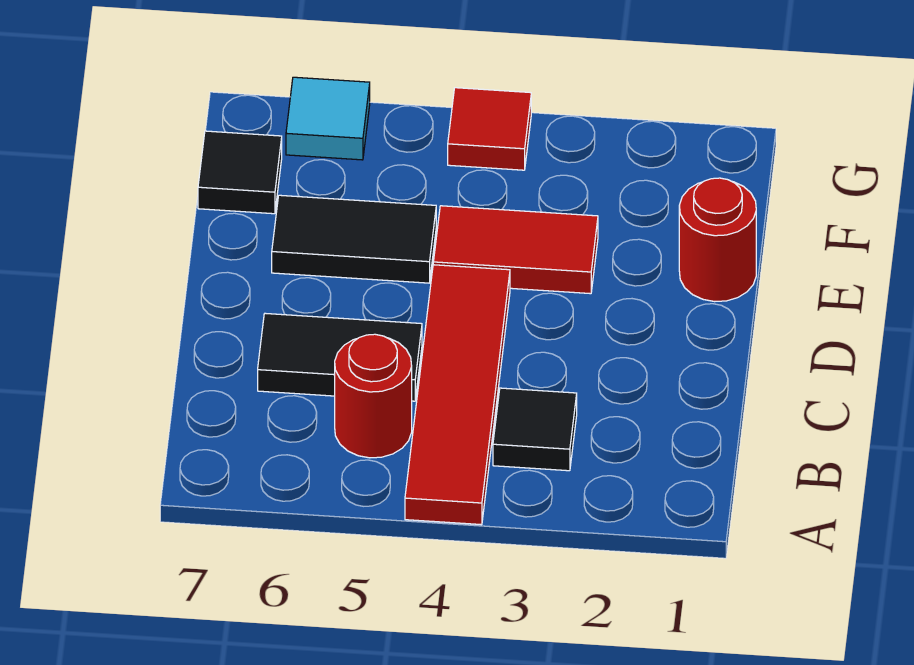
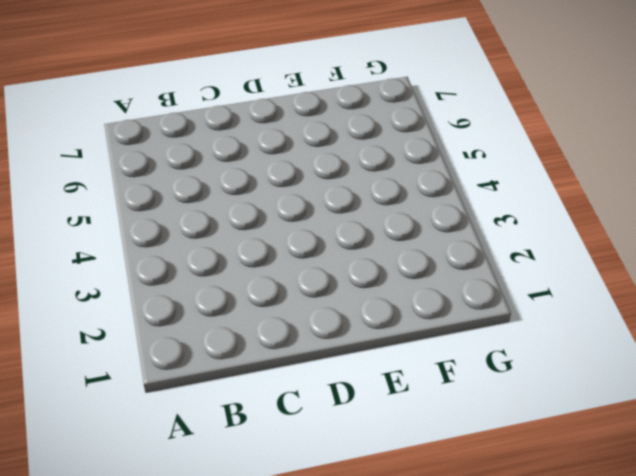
none -> red tile A4:D4 level 1
none -> black tile B3 level 1

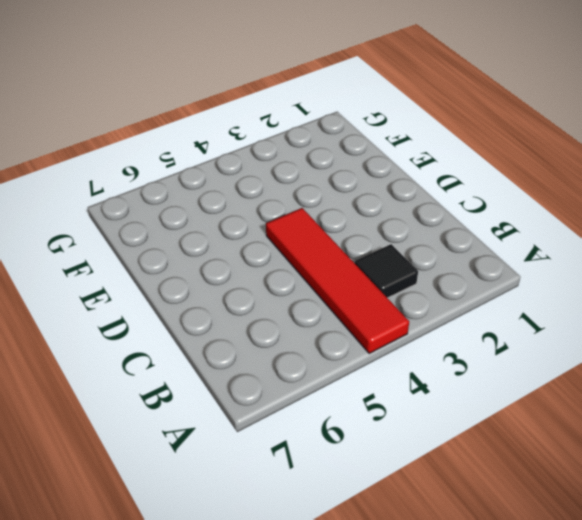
none -> red round brick B5 level 1
none -> black tile C5:C6 level 1

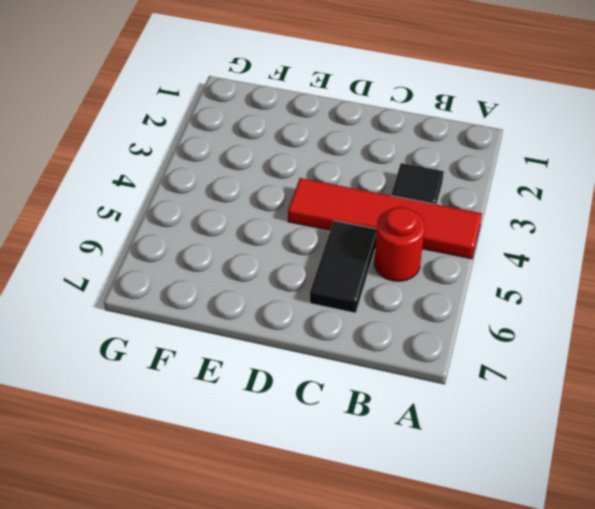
none -> red round brick E1 level 1
none -> red tile E3:E4 level 1

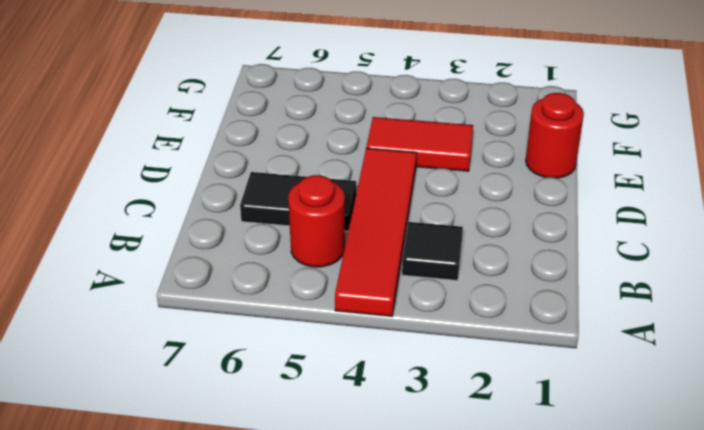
none -> black tile E5:E6 level 1
none -> black tile F7 level 1

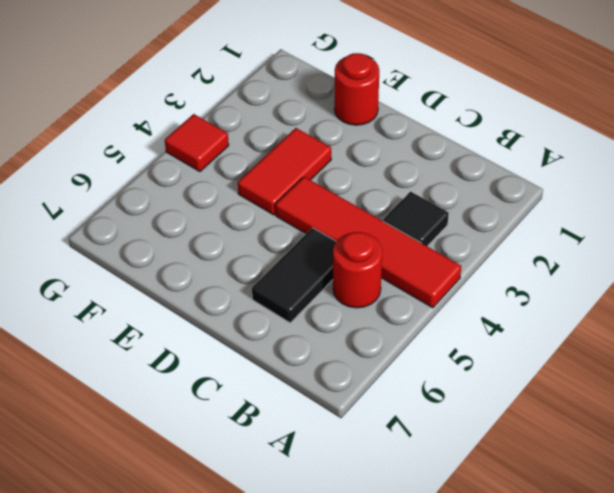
none -> black tile E5:E6 level 1
none -> black tile F7 level 1

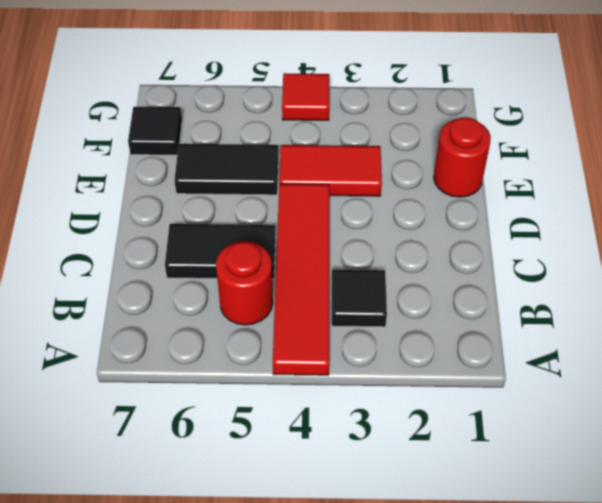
none -> cyan tile G6 level 1

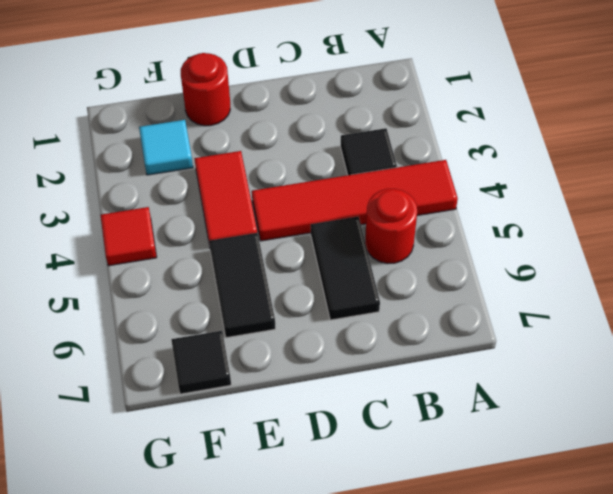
cyan tile F2 level 1 -> cyan tile G6 level 1

